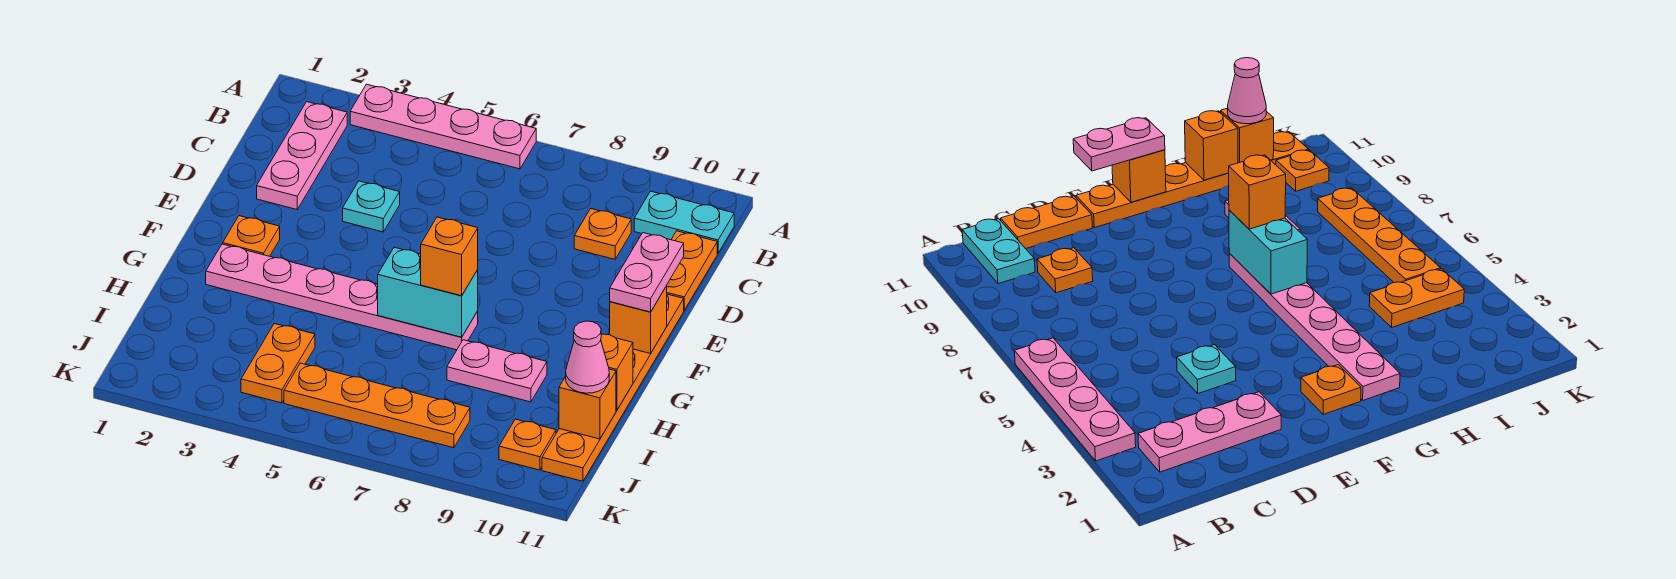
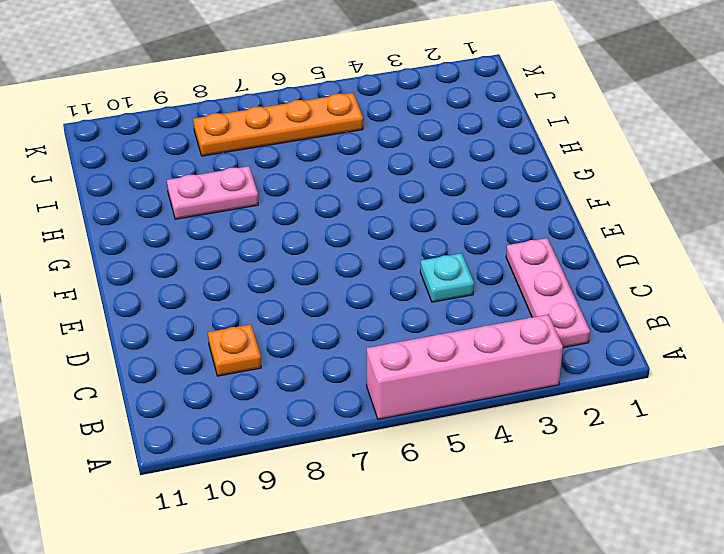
pink brick A3:A6 level 1 -> pink plate A3:A6 level 1
none -> cyan plate B10:B11 level 1
none -> orange plate C11:D11 level 1
none -> orange plate E11:J11 level 1

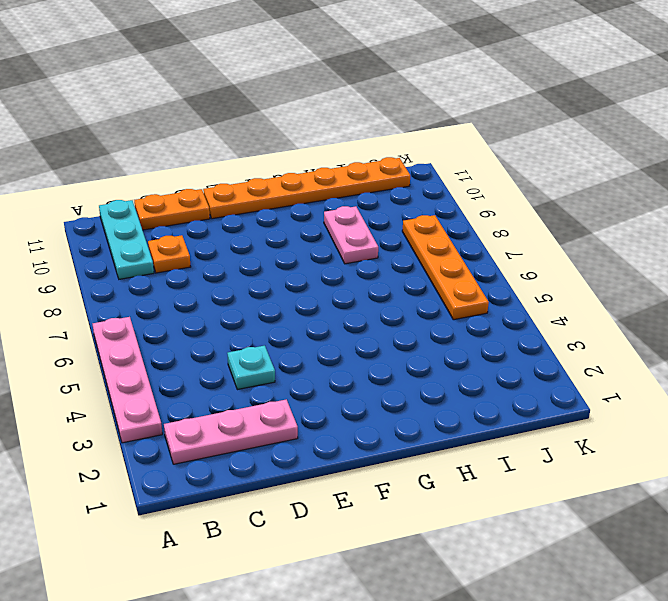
cyan plate B9:B11 level 1 -> cyan plate B10:B11 level 1
none -> orange plate F2 level 1
none -> pink plate G2:G7 level 1
none -> orange plate I4:J4 level 1

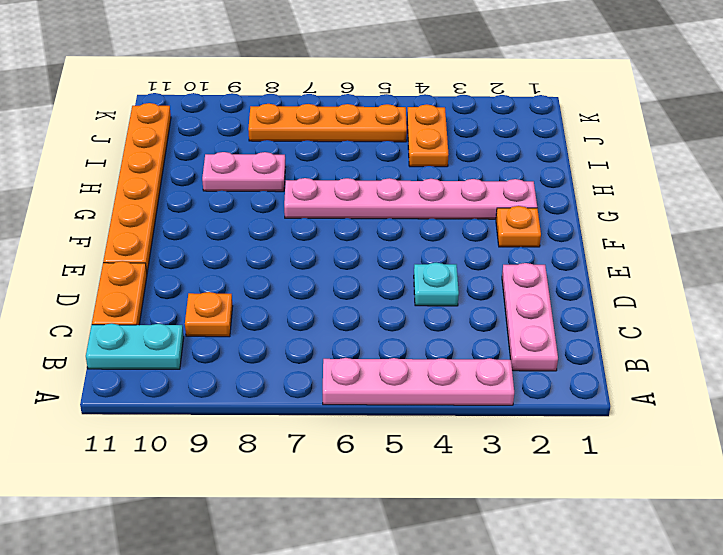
none -> orange plate J10 level 1
none -> orange brick F11 level 2
none -> cyan brick G6:G7 level 2

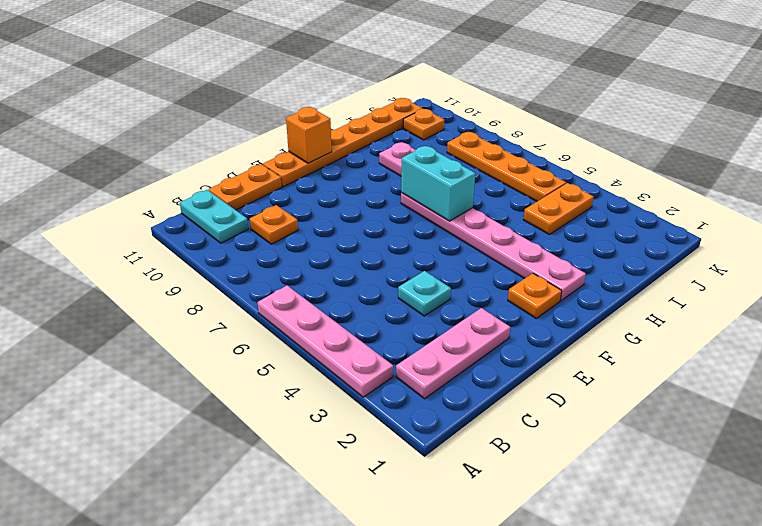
none -> orange brick H11 level 2
none -> orange brick I11 level 2
none -> pink plate E11:F11 level 3

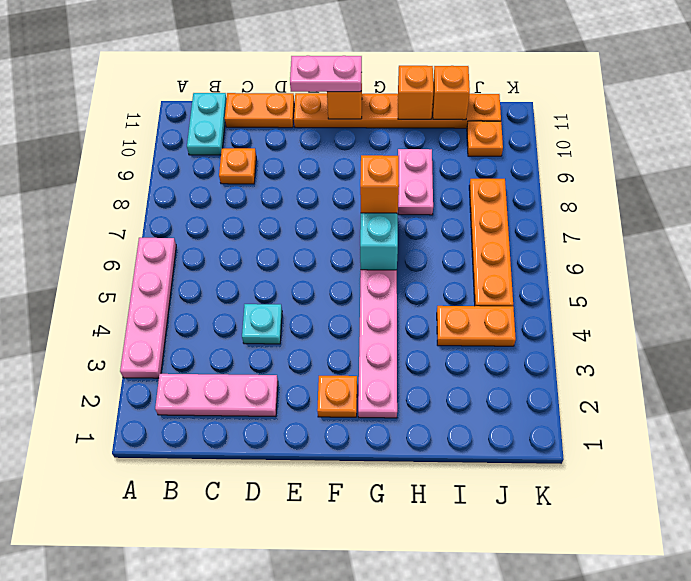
none -> pink cone I11 level 3

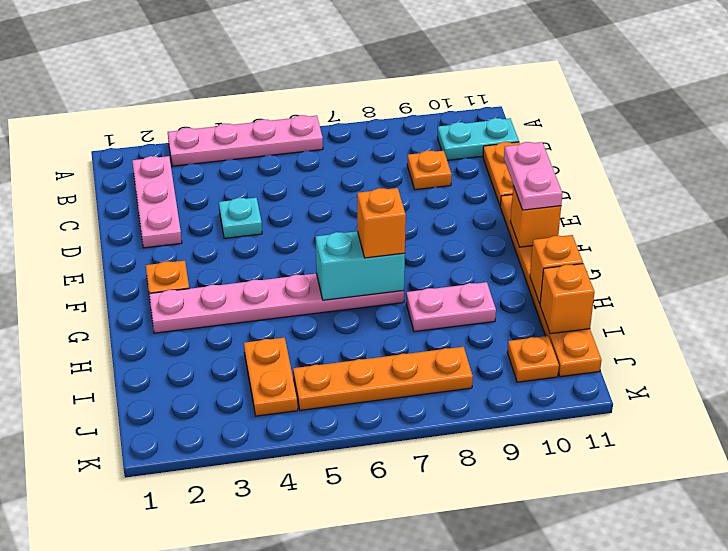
none -> pink cone I11 level 3

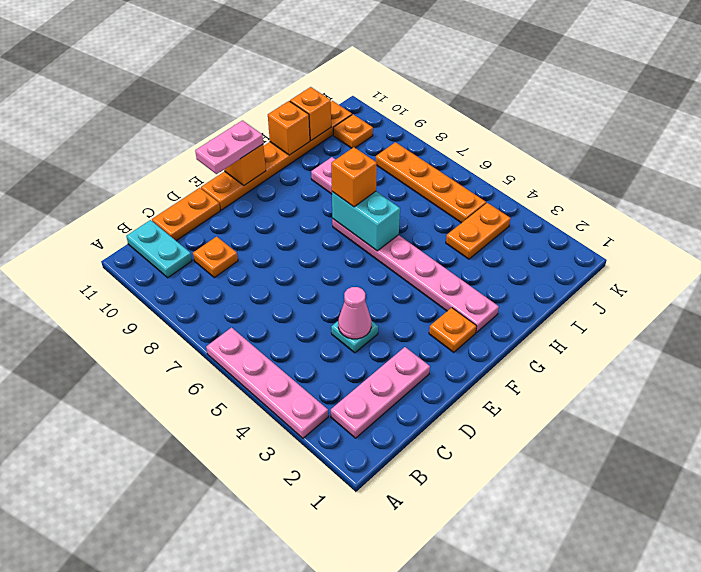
pink cone D4 level 2 -> pink cone I11 level 3

